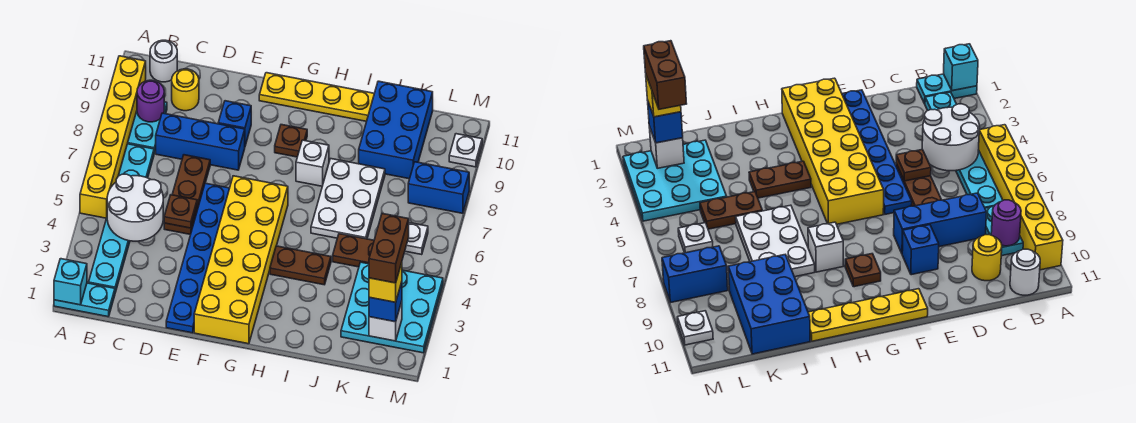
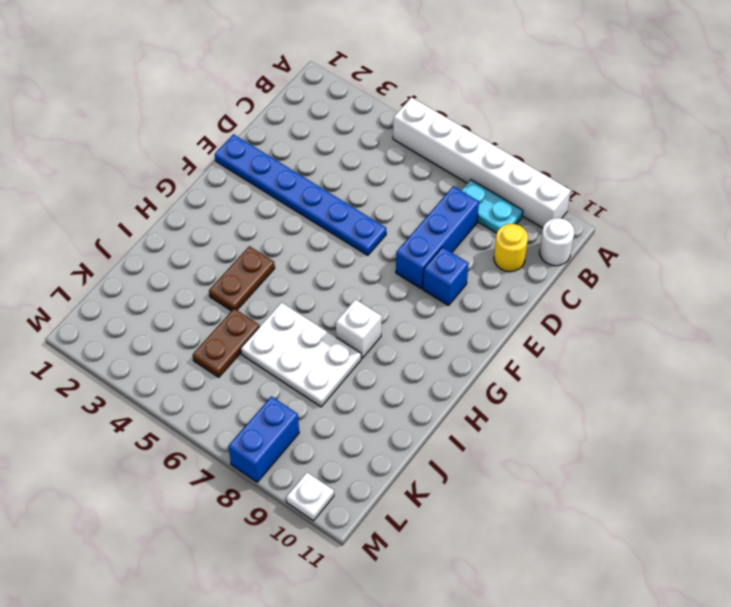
white brick A5:A10 level 1 -> yellow brick A5:A10 level 1
none -> cyan plate A1:B1 level 1
none -> cyan plate B2:B7 level 1
none -> brown plate D5:D7 level 1
none -> yellow brick F1:G6 level 1

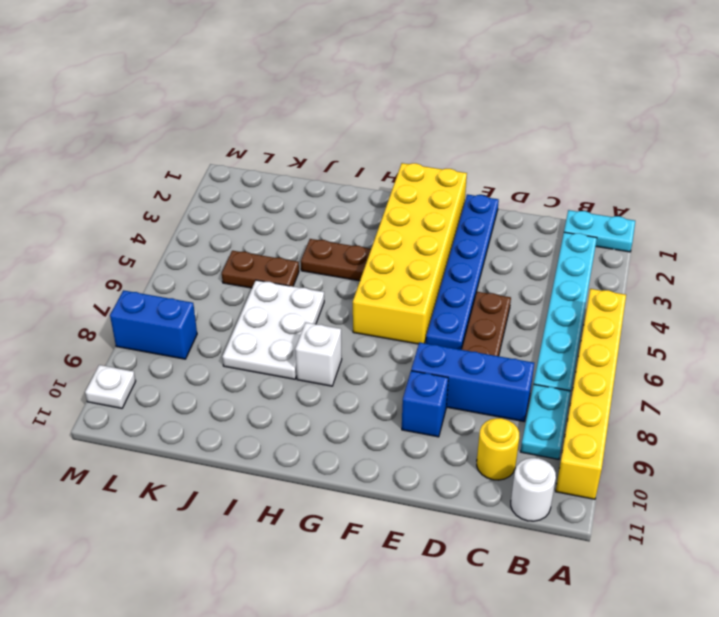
none -> yellow plate F11:I11 level 1
none -> brown plate G9 level 1
none -> blue brick J9:K11 level 1
none -> cyan plate K2:M4 level 1

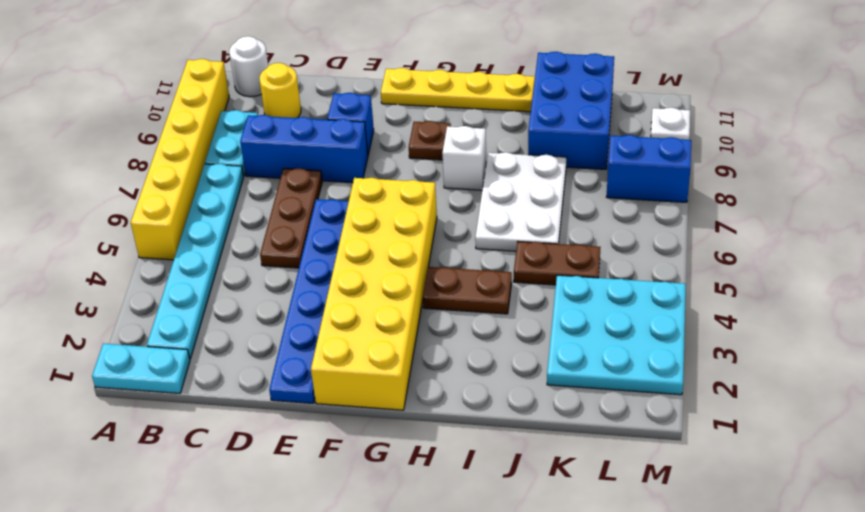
none -> white plate L6 level 1
none -> cyan brick A1 level 2
none -> white round brick B4:C5 level 2
none -> purple round brick B9 level 2

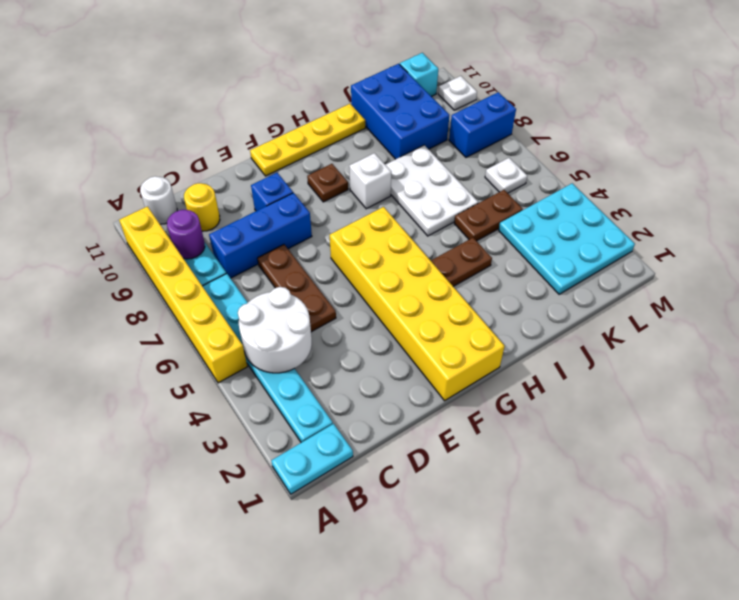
cyan brick L11 level 1 -> cyan brick A1 level 2
none -> blue plate E1:E6 level 1
none -> brown plate D5 level 2
none -> white brick L2 level 2
none -> blue brick L2 level 3

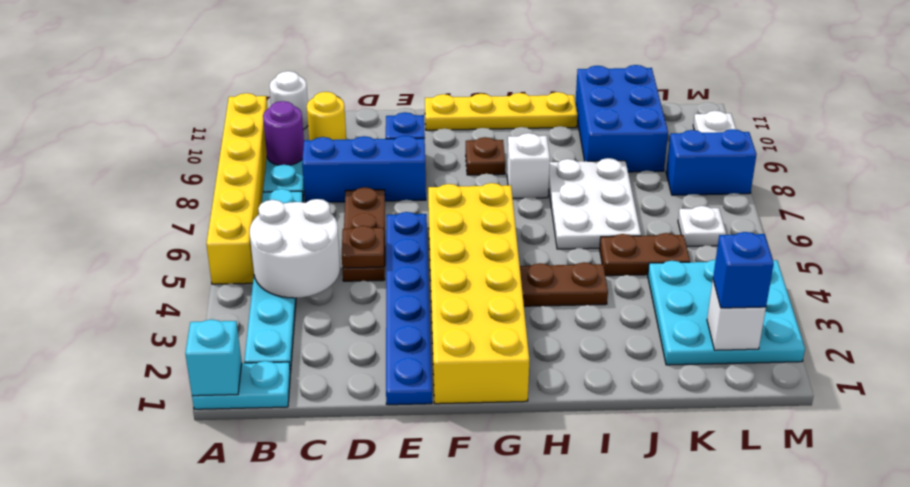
none -> yellow brick L2 level 4
none -> brown brick L2:L3 level 5

